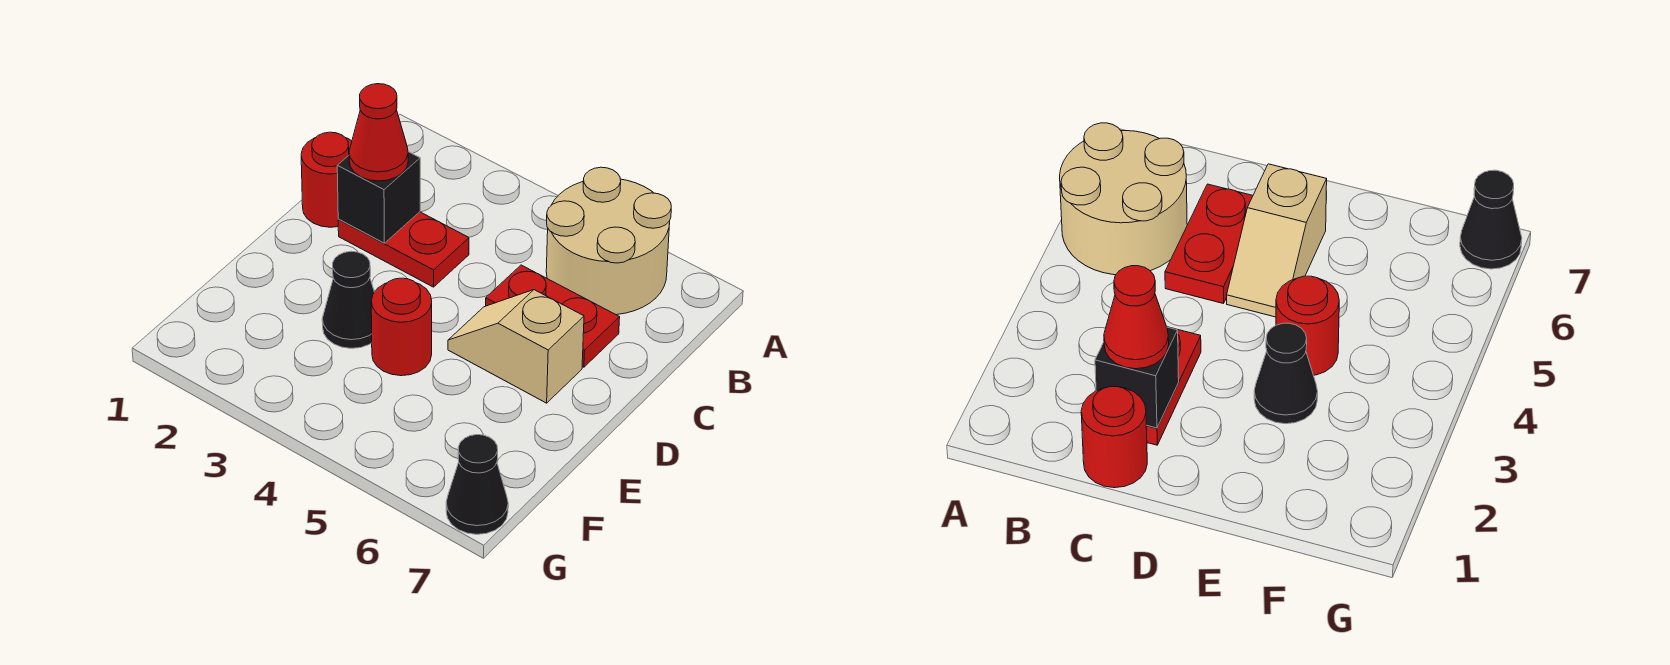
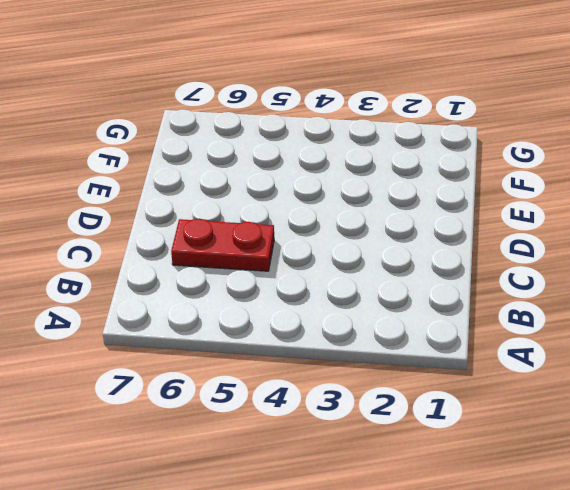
none -> tan round brick A5:B6 level 1
none -> red round brick C1 level 1

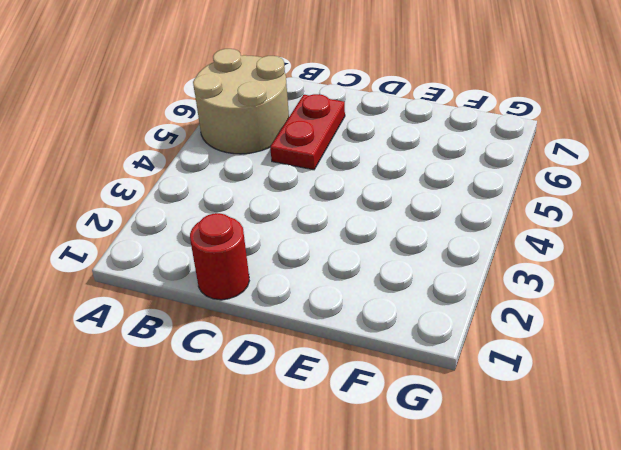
none -> red plate C2:C3 level 1
none -> tan slope D5:D6 level 1 top 6

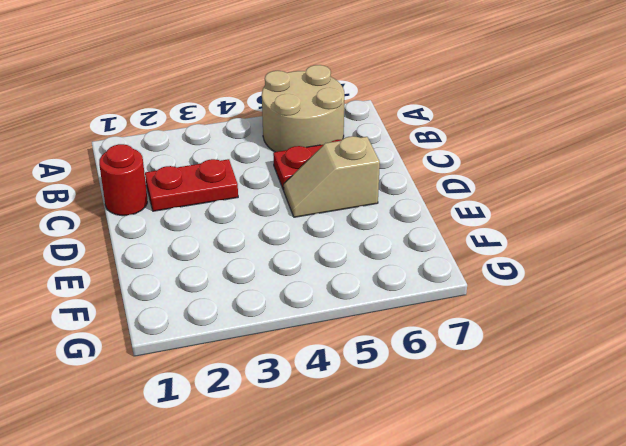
none -> black cone E3 level 1
none -> red round brick E4 level 1

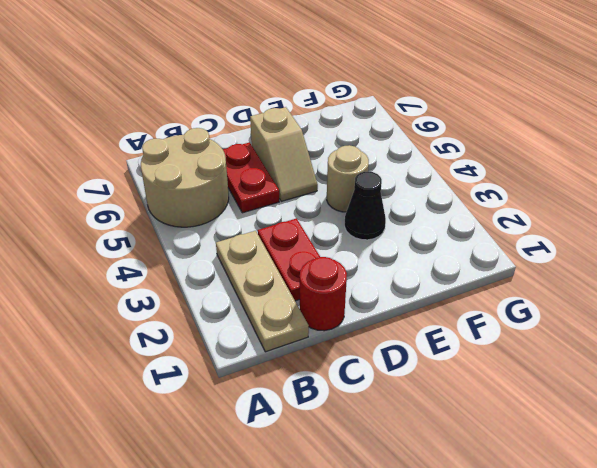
tan plate B1:B3 level 1 -> none
tan round brick E4 level 1 -> red round brick E4 level 1
none -> black cone G7 level 1
none -> black brick C2 level 2

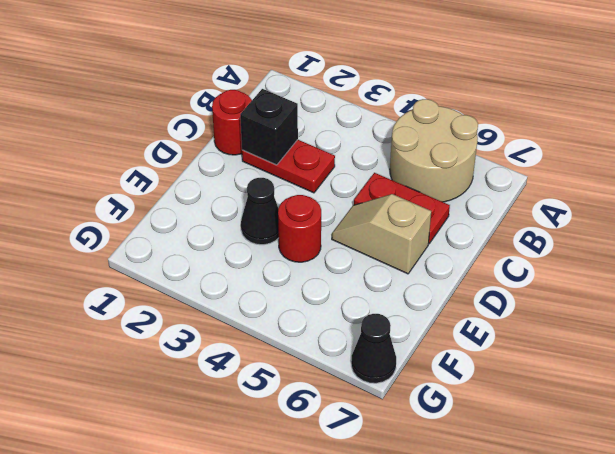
none -> red cone C2 level 3

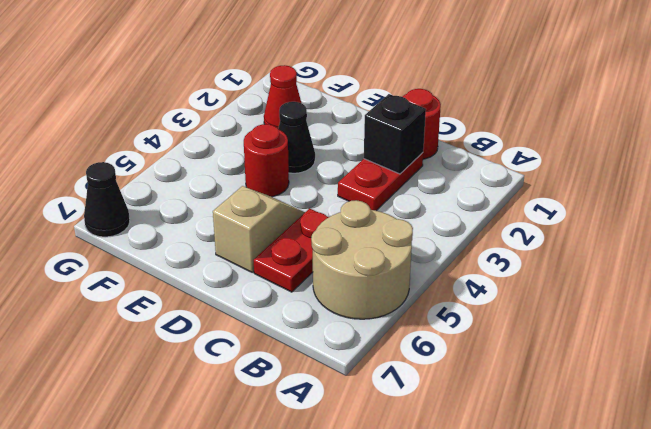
red cone F2 level 1 -> red cone C2 level 3

